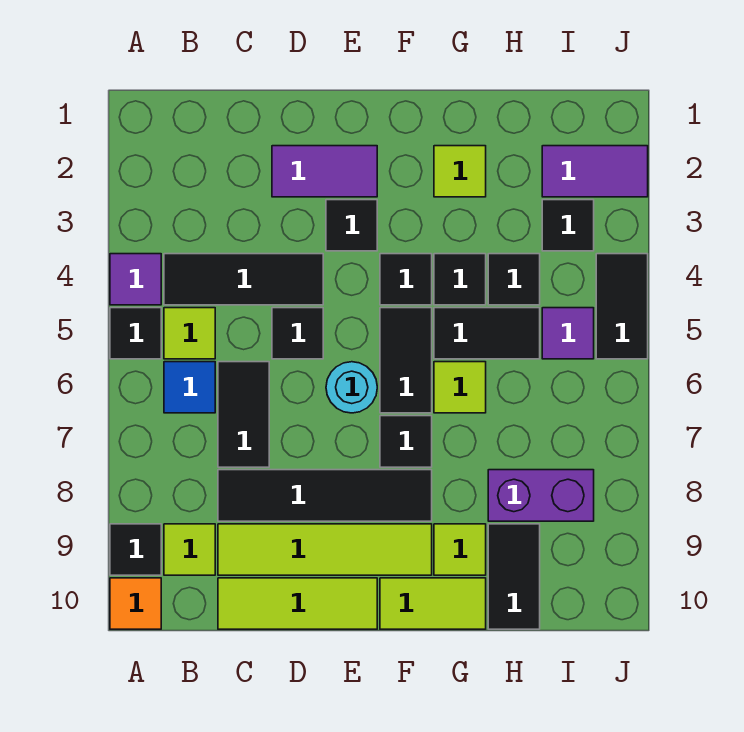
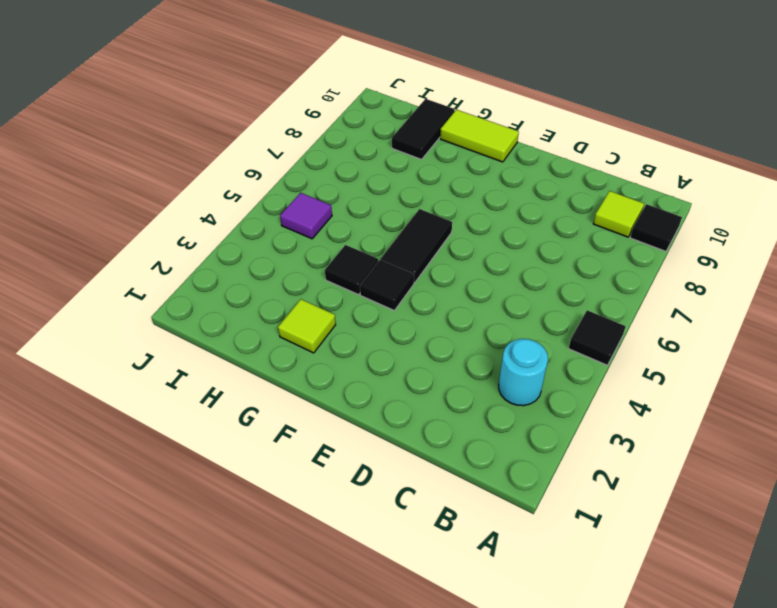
cyan round brick B3 level 1 -> cyan round brick E6 level 1
none -> purple tile A4 level 1
none -> orange tile A10 level 1
none -> black tile B4:D4 level 1
none -> lime tile B5 level 1

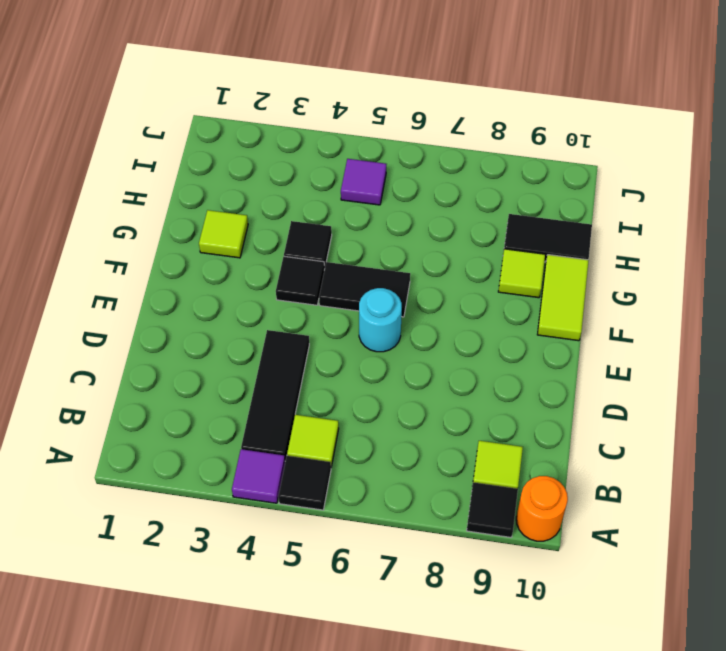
orange round brick A10 level 1 -> orange tile A10 level 1
none -> blue tile B6 level 1
none -> black tile C6:C7 level 1
none -> black tile C8:F8 level 1
none -> lime tile C9:F9 level 1

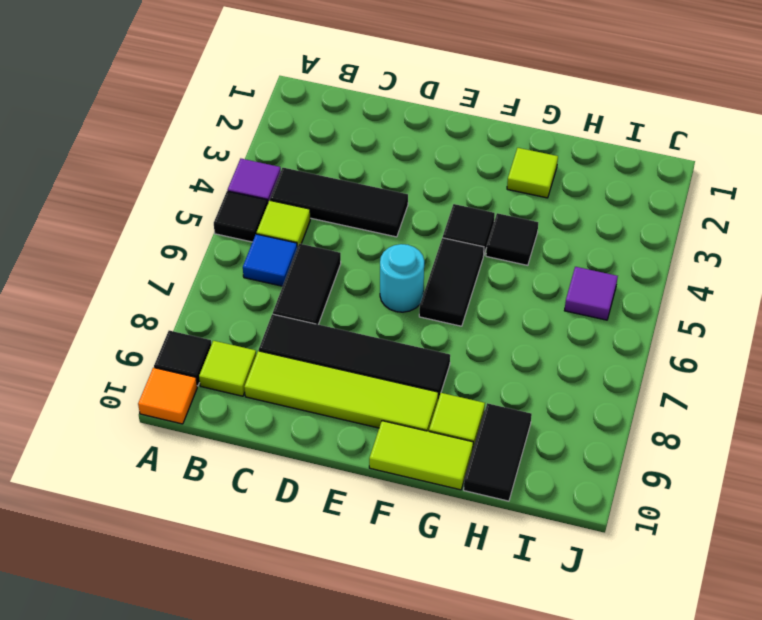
none -> lime tile C10:E10 level 1
none -> purple tile D2:E2 level 1
none -> black tile D5 level 1
none -> black tile E3 level 1

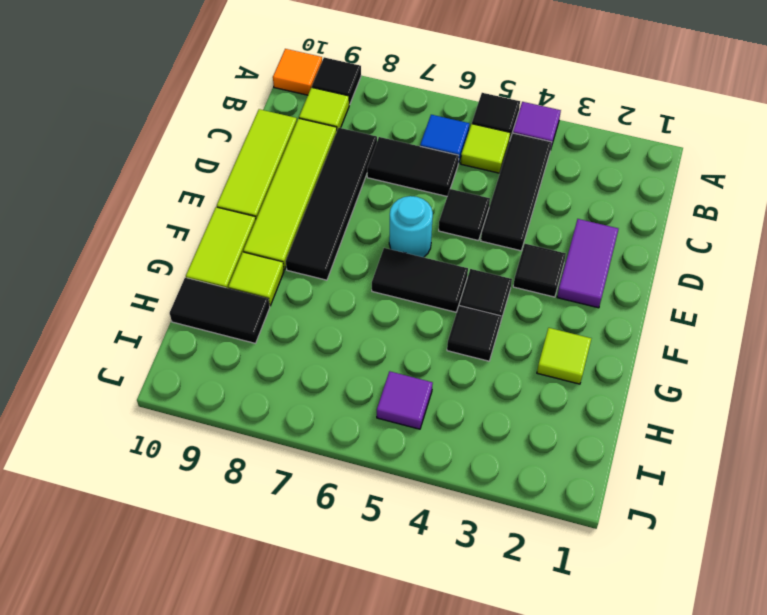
none -> black tile F7 level 1
none -> black tile G5:H5 level 1
none -> lime tile G6 level 1
none -> black tile H4 level 1

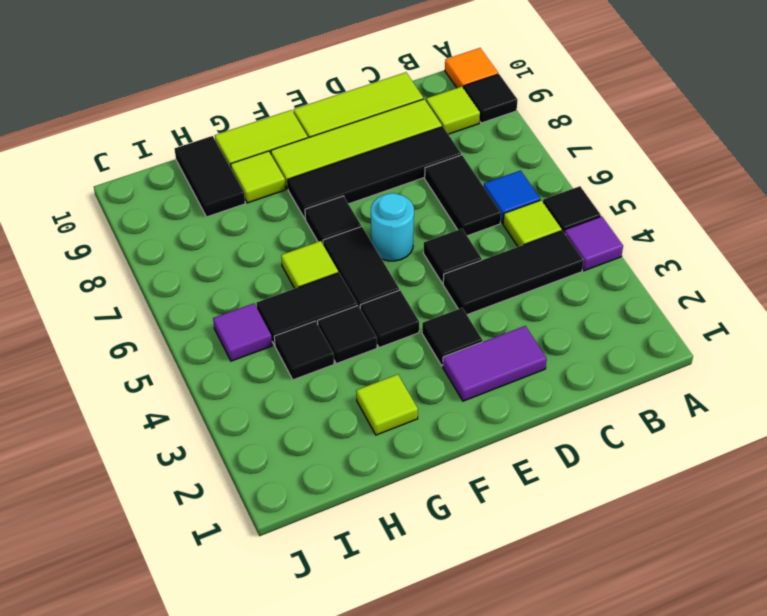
none -> purple brick H8:I8 level 1
none -> purple tile I2:J2 level 1
none -> black tile I3 level 1
none -> black tile J4:J5 level 1

